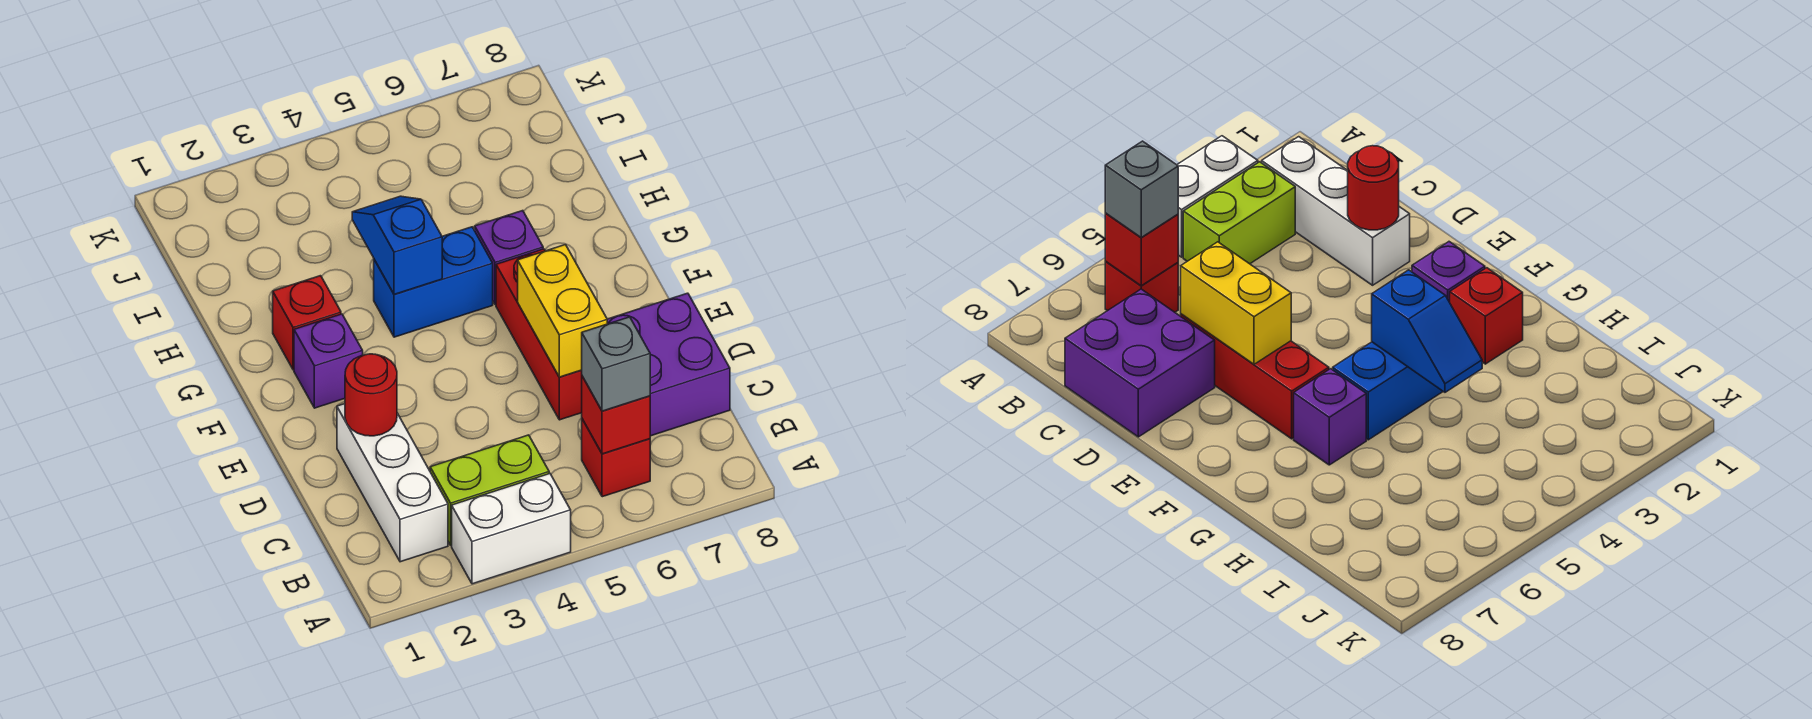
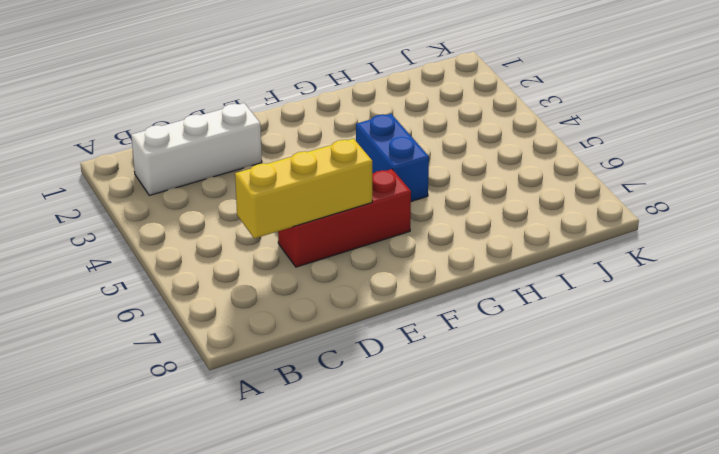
yellow brick C6:E6 level 2 -> yellow brick D6:E6 level 2
none -> white brick A3:A4 level 1
none -> lime brick B3:B4 level 1
none -> red brick B6 level 1

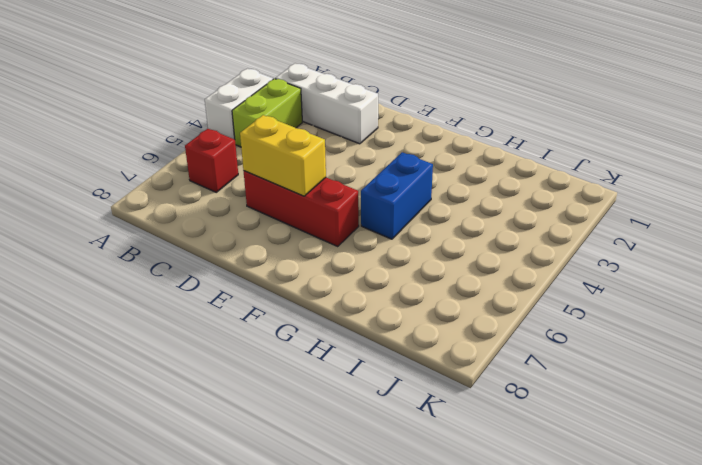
none -> purple brick C7:D8 level 1
none -> purple brick F2 level 1
none -> red brick G2 level 1

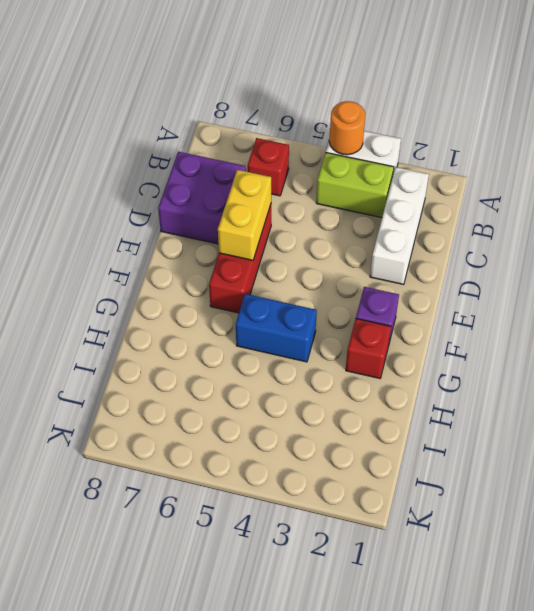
orange round brick A4 level 2 -> none
none -> purple brick G6 level 1
none -> red brick B6 level 2
none -> red round brick D2 level 2

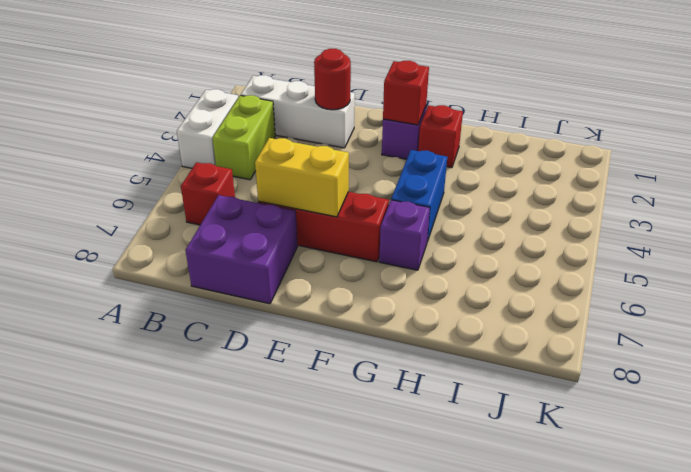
red brick F2 level 2 -> red brick B6 level 2
none -> blue slope G4:H4 level 2 top G
none -> grey brick B6 level 3

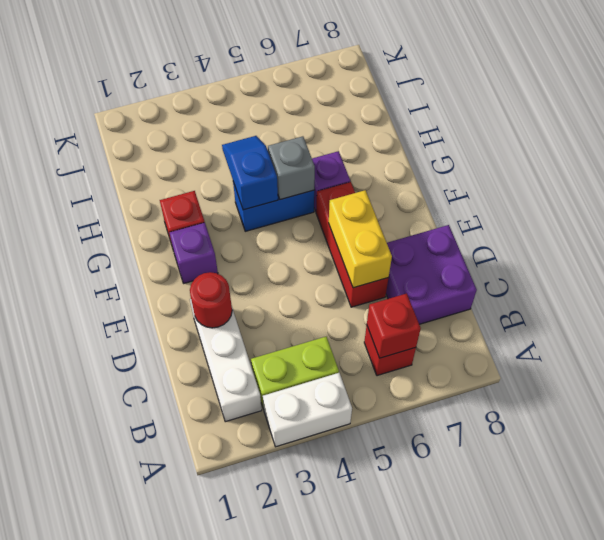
grey brick G5 level 2 -> grey brick B6 level 3

